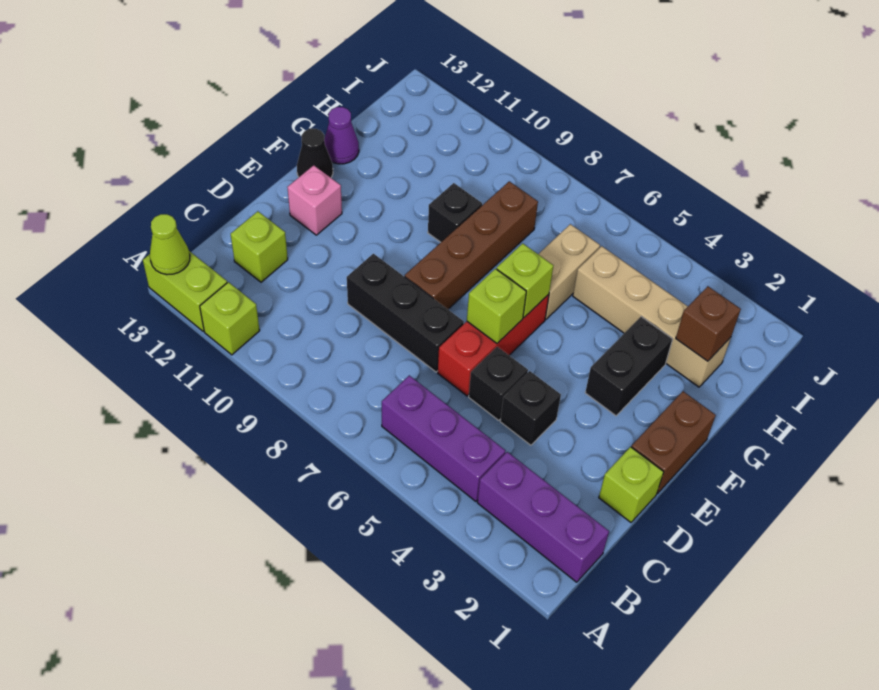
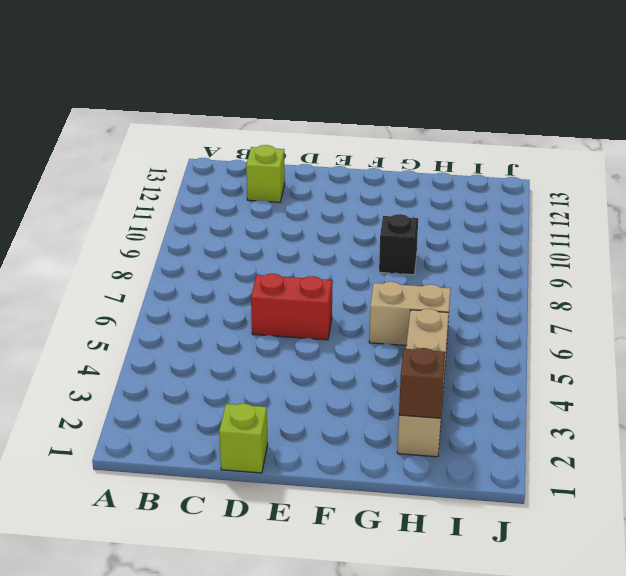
red brick D6:E6 level 1 -> red brick D6:F6 level 1
none -> lime brick A11 level 1
none -> lime brick A12:A13 level 1
none -> purple brick B1:B3 level 1

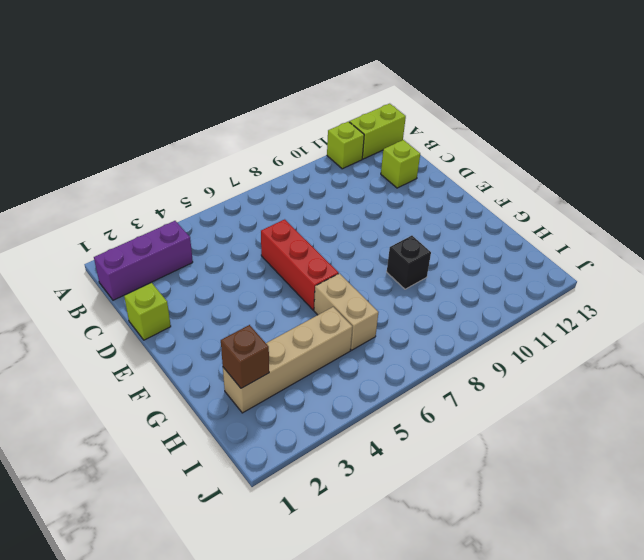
none -> purple brick B4:B6 level 1
none -> black brick D4 level 1
none -> black brick D5 level 1

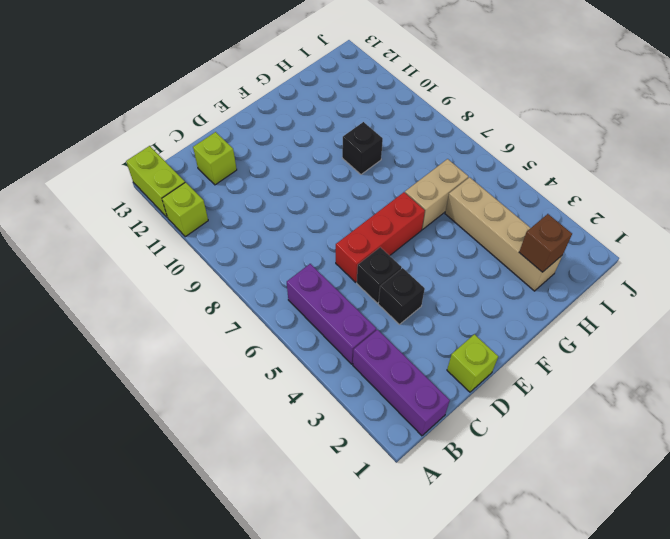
none -> black brick D7:D9 level 1
none -> brown brick E1:F1 level 1
none -> brown brick E8:H8 level 1

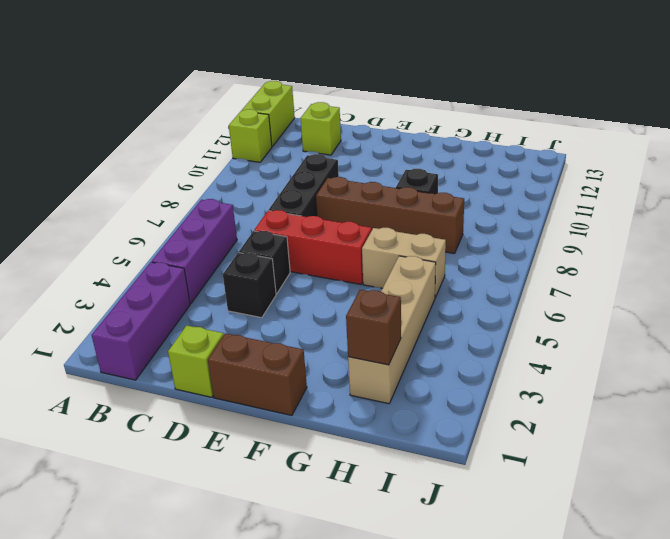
none -> pink brick E12 level 1
none -> black brick F3:G3 level 1
none -> black cone F13 level 1

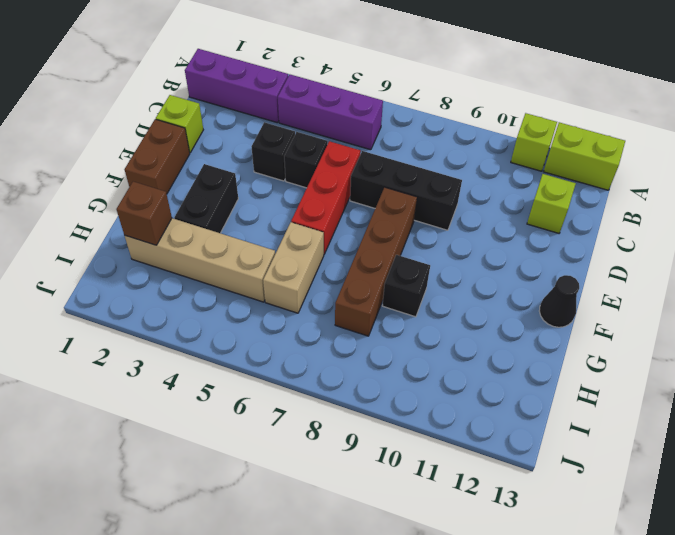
none -> pink brick E12 level 1
none -> purple cone G13 level 1
none -> lime cone A13 level 2

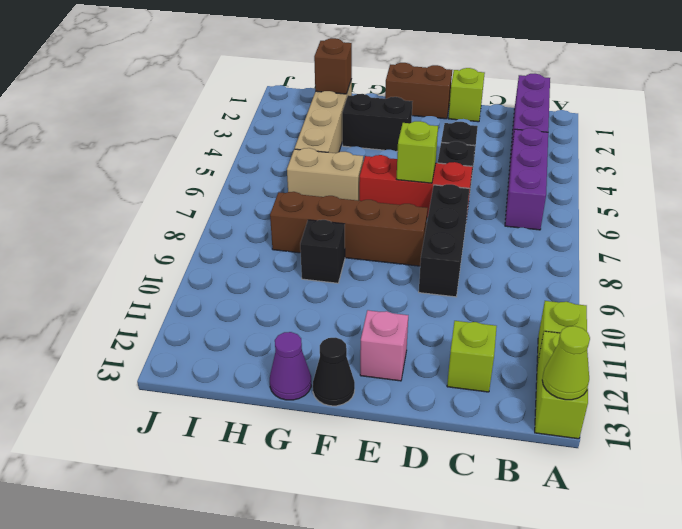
none -> lime brick F6 level 2

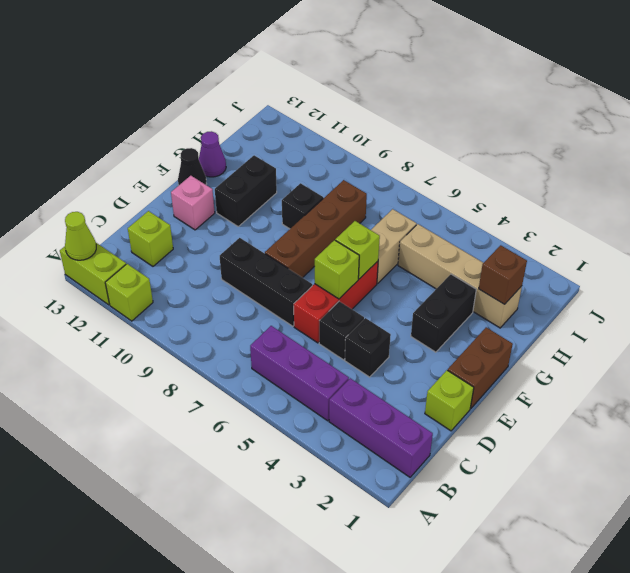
black brick F11:G11 level 1 -> none

